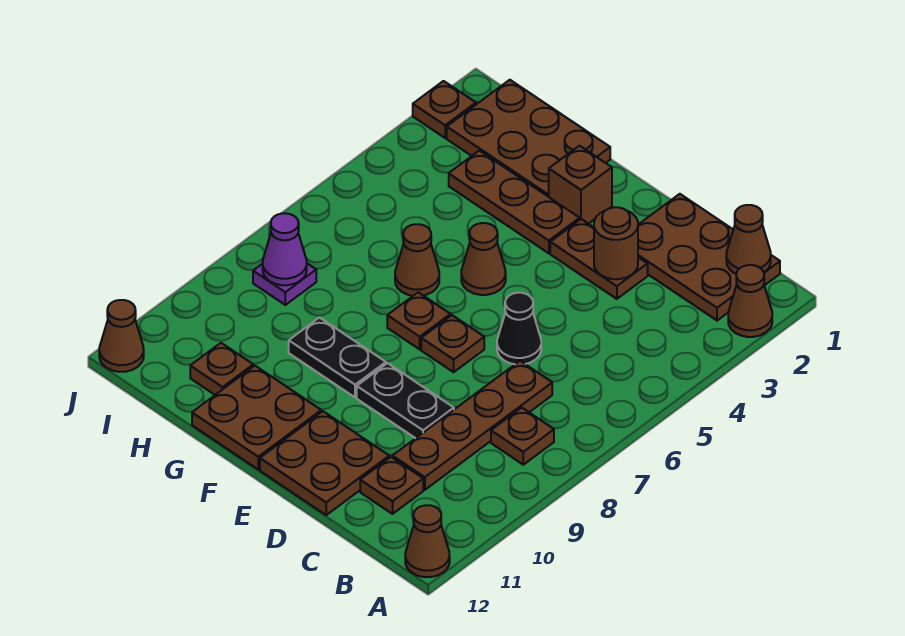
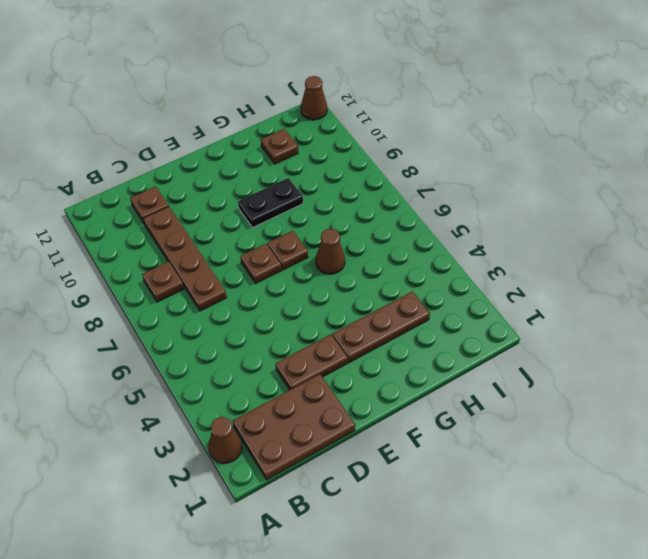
none -> brown cone A12 level 1
none -> black cone D6 level 1
none -> black plate D9:E9 level 1

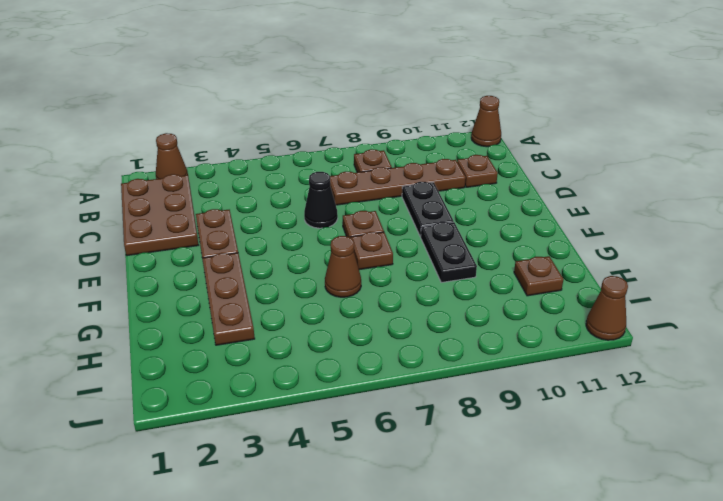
none -> brown plate D11:E12 level 1
none -> brown brick F2 level 1
none -> brown cone F5 level 1

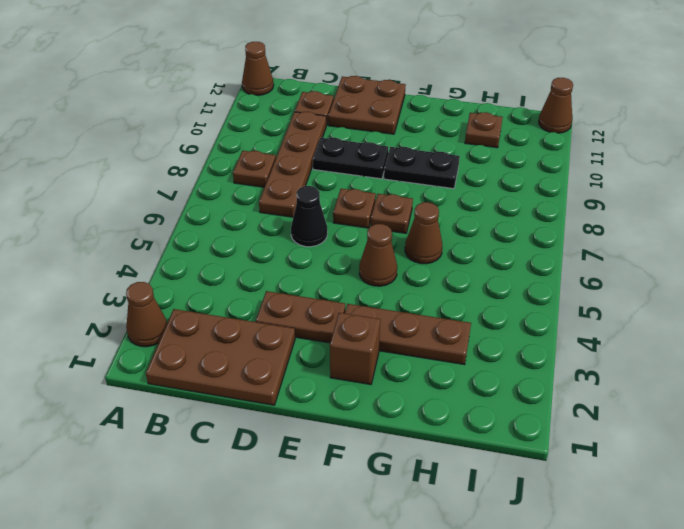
none -> brown plate F11:G12 level 1
none -> brown plate G1:I2 level 1
none -> purple plate I8 level 1

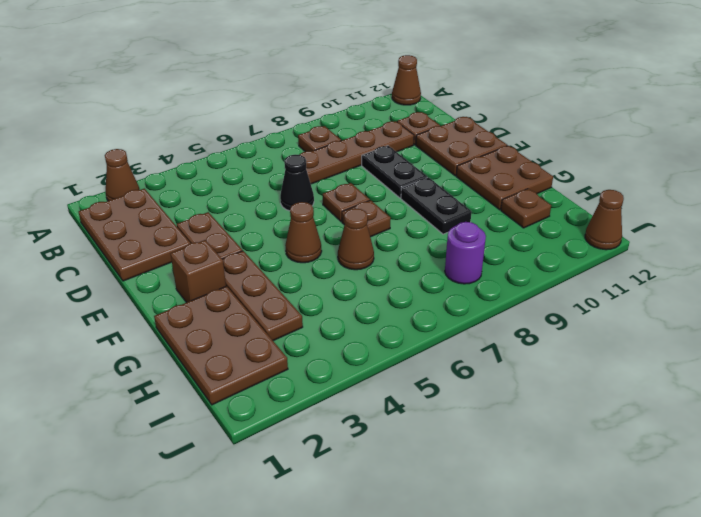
purple round brick I8 level 1 -> purple plate I8 level 1
none -> brown plate J2 level 1
none -> brown cone B1 level 2
none -> brown round brick D3 level 2

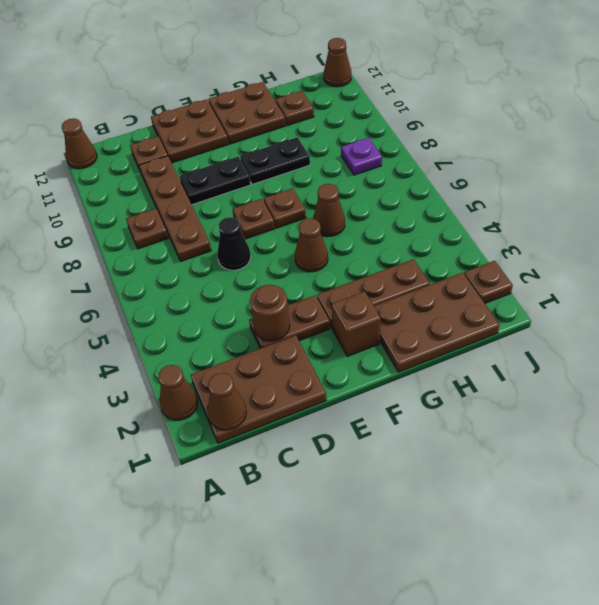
none -> purple cone I8 level 2

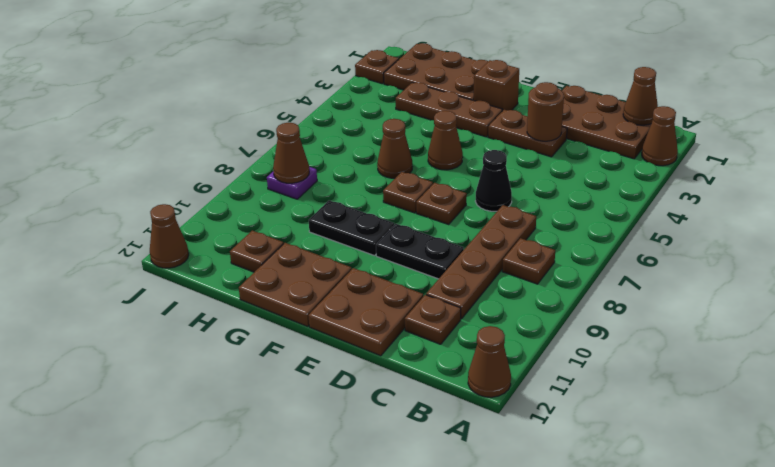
brown cone I8 level 2 -> purple cone I8 level 2

